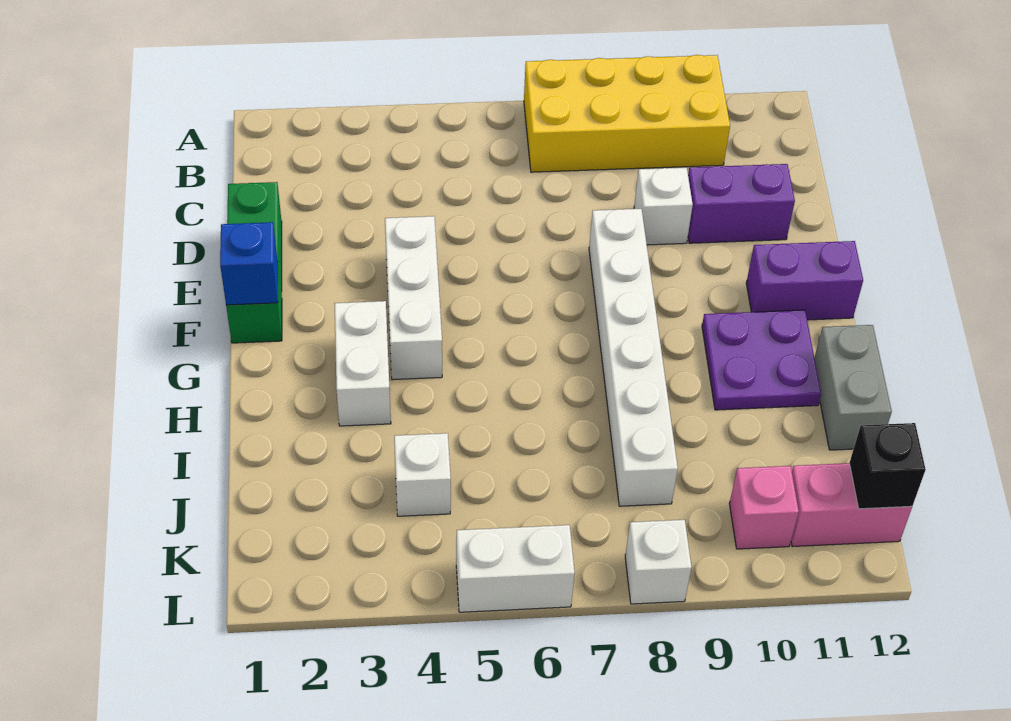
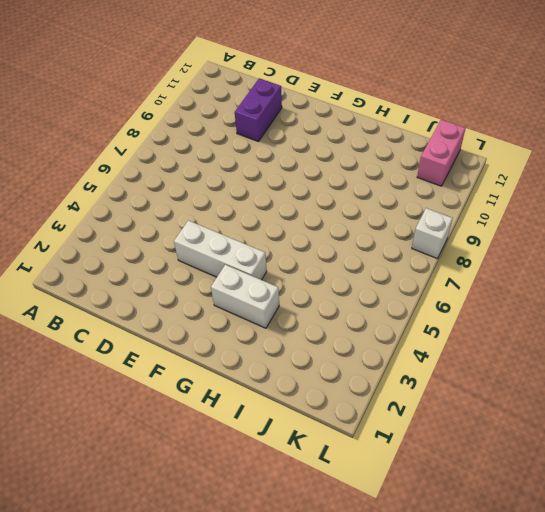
none -> yellow brick A7:B10 level 1
none -> green brick D1:F1 level 1
none -> white brick D9 level 1

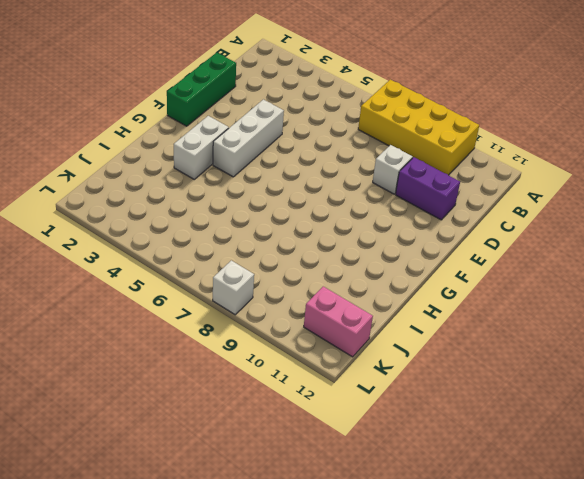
none -> white brick E8:J8 level 1
none -> purple brick F11:F12 level 1
none -> purple plate G10:H11 level 1

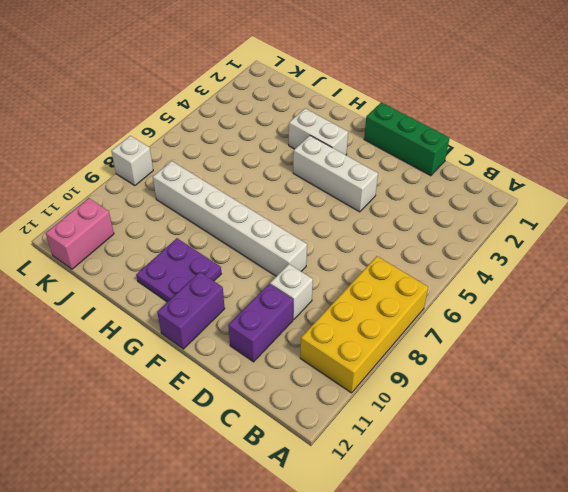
none -> grey brick H12:I12 level 1
none -> white brick J4 level 1
none -> pink brick K10 level 1

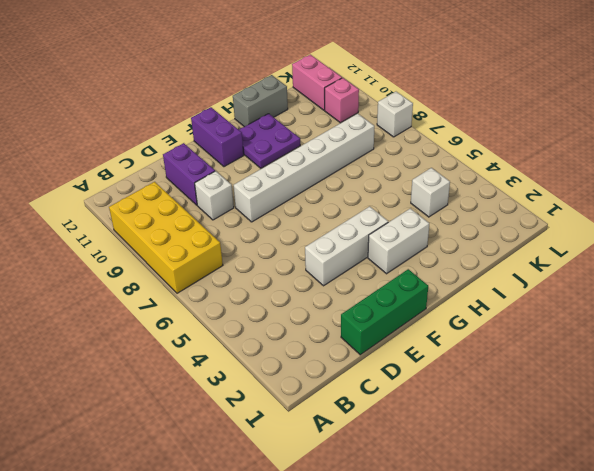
none -> white brick L5:L6 level 1
none -> blue brick F1 level 2
none -> black brick K12 level 2

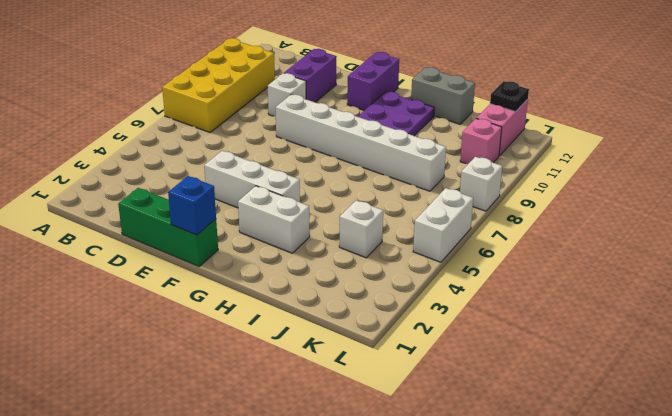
black plate K12 level 2 -> black brick K12 level 2

